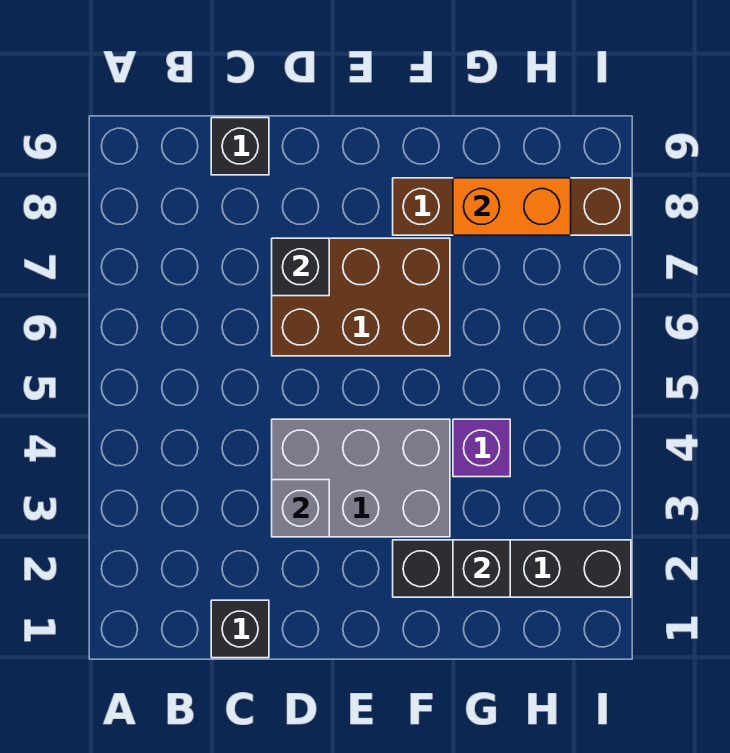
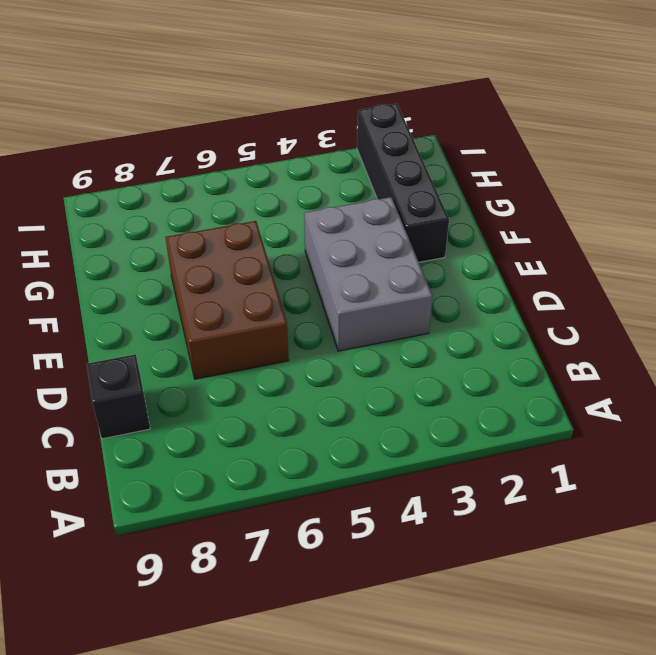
none -> black brick C1 level 1
none -> brown brick F8:I8 level 1

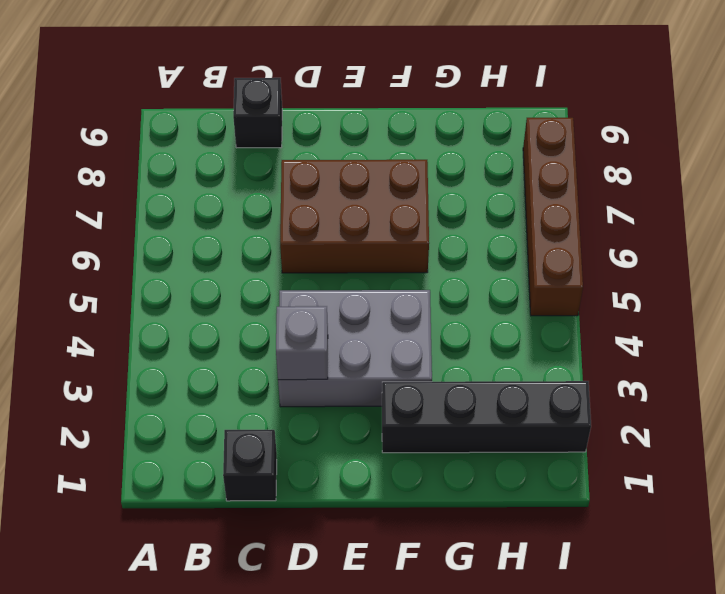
brown brick I5:I8 level 1 -> brown brick F8:I8 level 1
none -> purple brick G4 level 1
none -> black brick D7 level 2

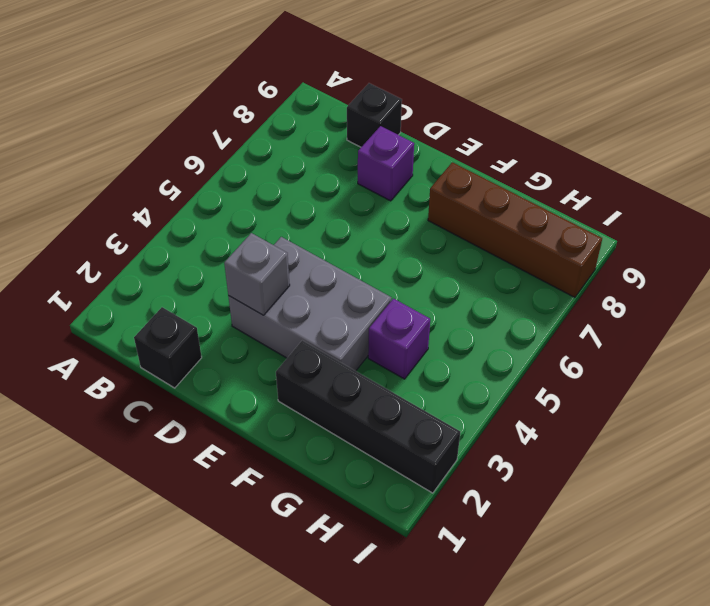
purple brick D8 level 1 -> none
none -> brown brick D6:F7 level 1
none -> black brick D7 level 2

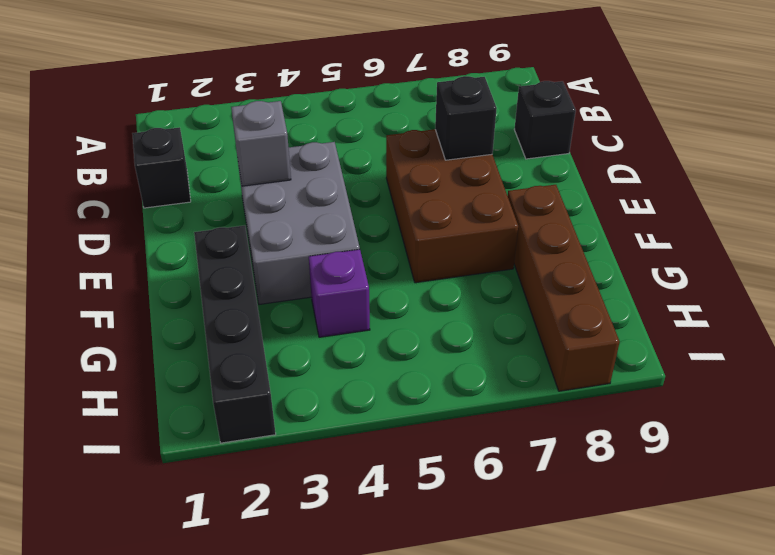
none -> black brick G2 level 2
none -> orange brick G8:H8 level 2

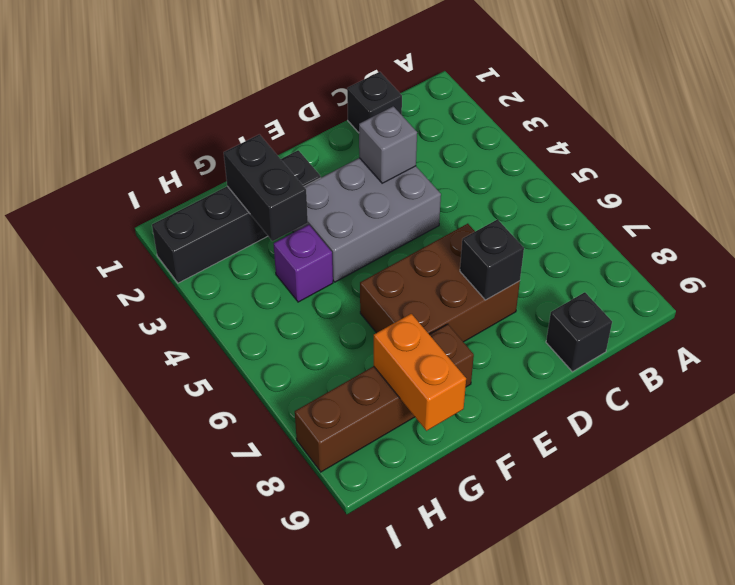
black brick G2:G3 level 2 -> black brick G2 level 2
orange brick G8:G9 level 2 -> orange brick G8:H8 level 2

